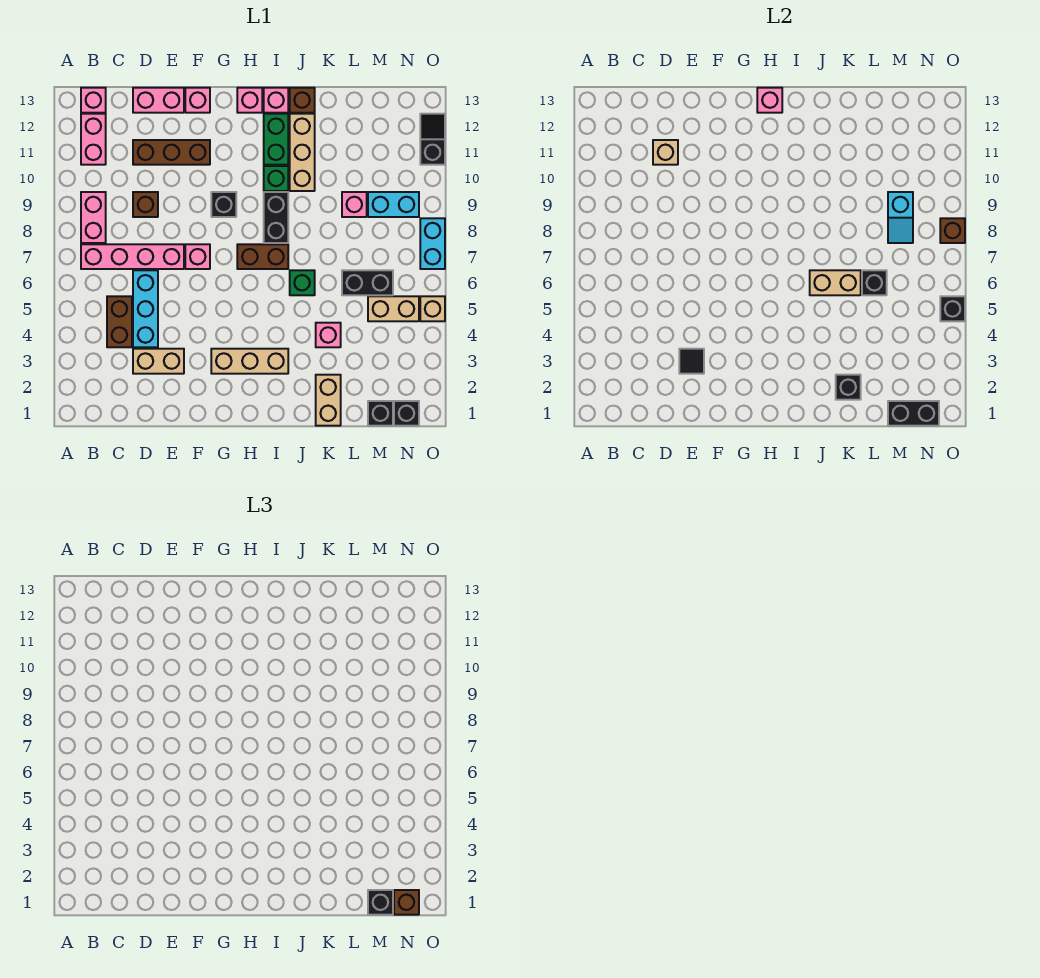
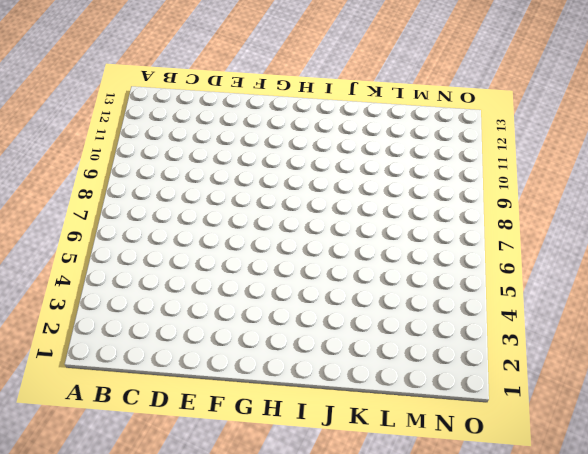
none -> pink brick B7:E7 level 1
none -> pink brick B8:B9 level 1
none -> pink brick B11:B12 level 1
none -> pink brick B13 level 1

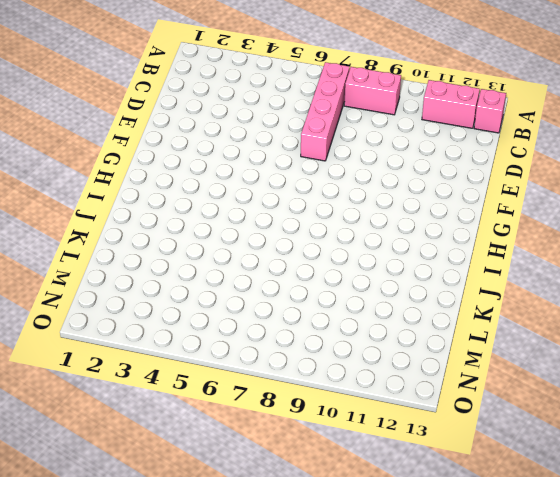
none -> brown brick C4:C5 level 1
none -> tan brick D3:E3 level 1
none -> cyan brick D4:D6 level 1
none -> brown brick D9 level 1

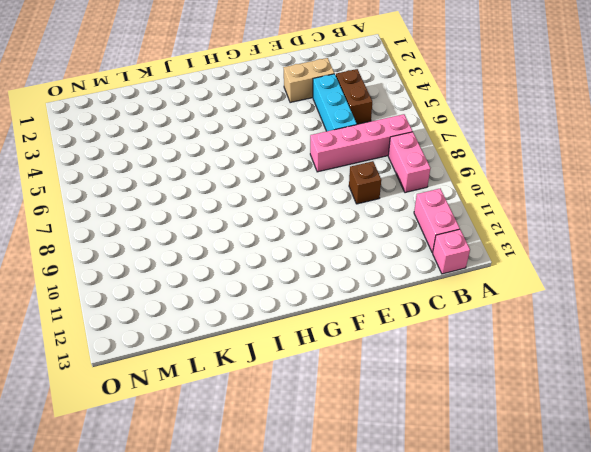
none -> brown brick D11:F11 level 1
none -> pink brick D13:E13 level 1
none -> pink brick F7 level 1
none -> pink brick F13 level 1

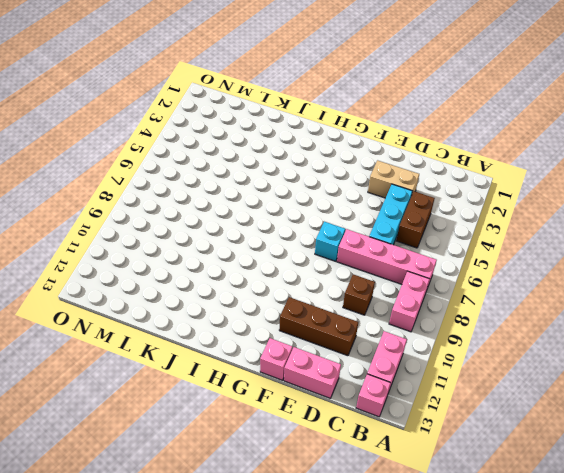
cyan brick F7 level 1 -> pink brick F7 level 1
none -> tan brick G3:I3 level 1
none -> black brick G9 level 1
none -> brown brick H7:I7 level 1
none -> pink brick H13 level 1

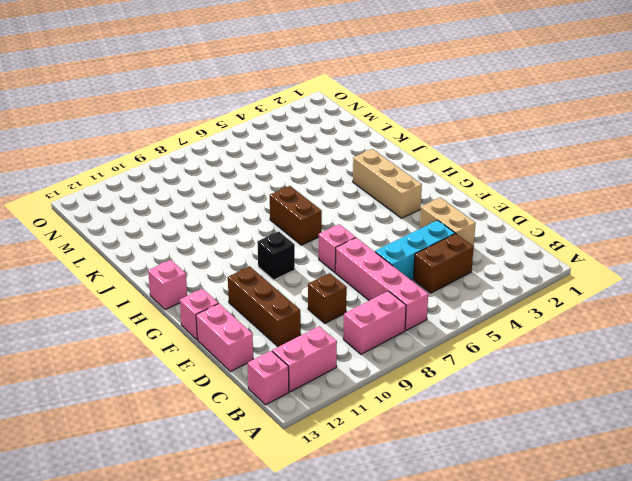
none -> black brick I8:I9 level 1
none -> green brick I10 level 1
none -> green brick I11:I12 level 1
none -> pink brick I13 level 1

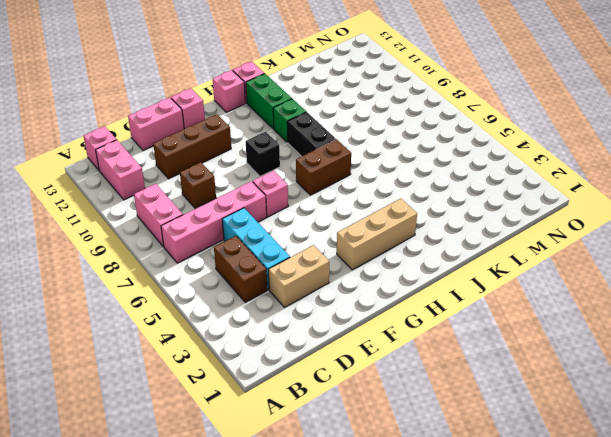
none -> green brick J6 level 1
none -> tan brick J10:J12 level 1
none -> brown brick J13 level 1
none -> tan brick K1:K2 level 1

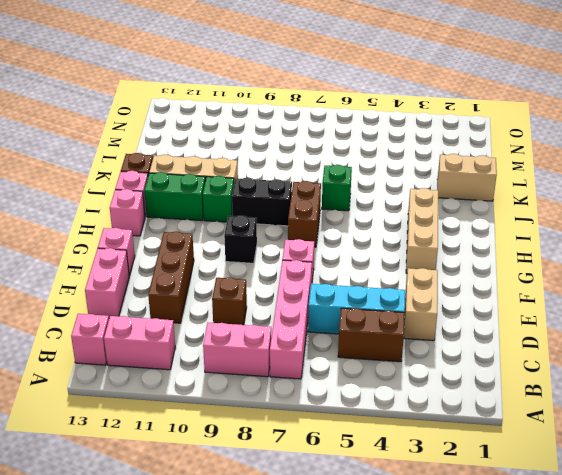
none -> pink brick K4 level 1
none -> black brick L6:M6 level 1
none -> pink brick L9 level 1
none -> black brick M1 level 1

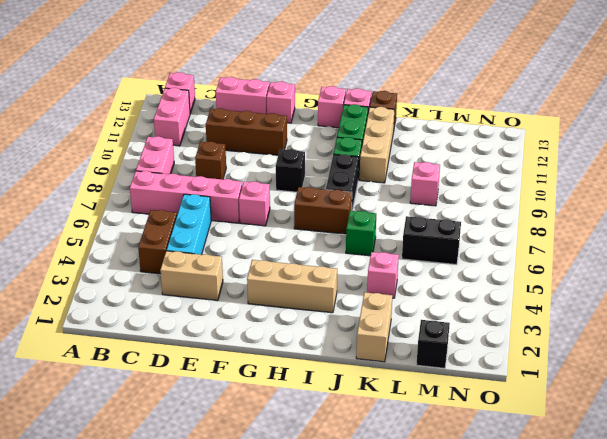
none -> tan brick M5:N5 level 1
none -> cyan brick M9:N9 level 1
none -> black brick N1 level 1
none -> tan brick O5 level 1

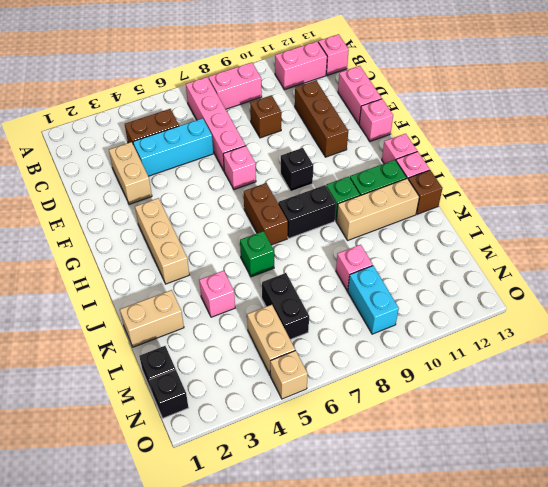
none -> cyan brick O7:O8 level 1
none -> black slope O11:O12 level 1 top 11
none -> tan brick D11 level 2
none -> black tile E3 level 2

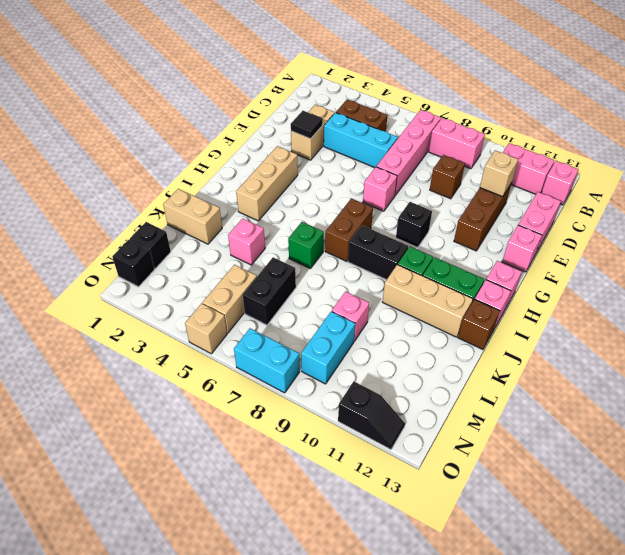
none -> pink brick H13 level 2
none -> tan brick J6:K6 level 2
none -> black brick K2 level 2
none -> black brick L6 level 2

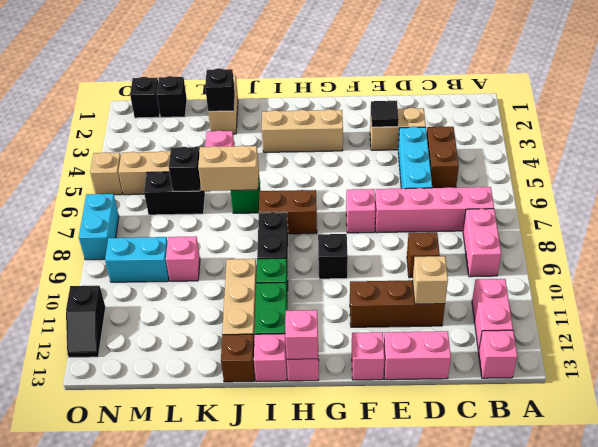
none -> black brick M1:N1 level 2
none -> cyan slope M8:M9 level 2 top 9
none -> black brick O5 level 2
none -> brown brick O8 level 2

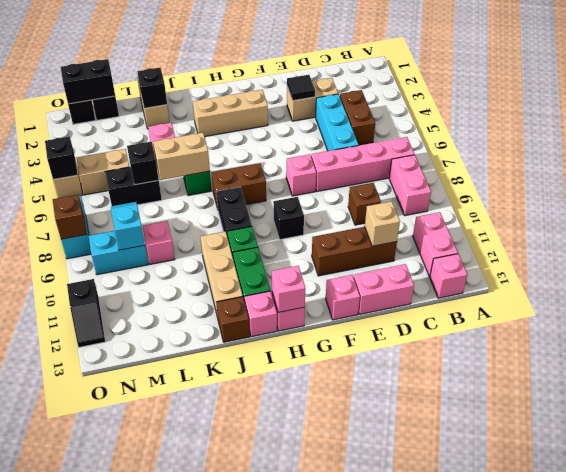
none -> black brick M1 level 3
none -> brown brick N1 level 3

